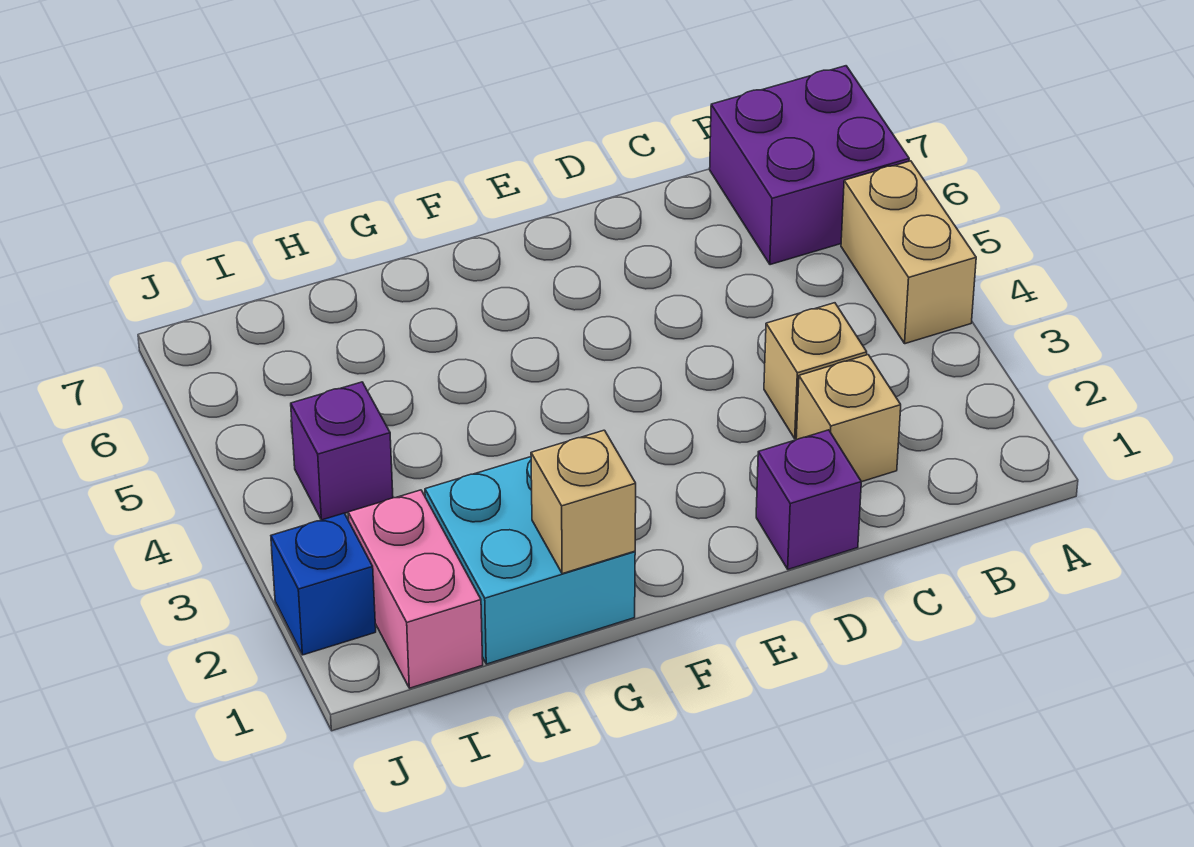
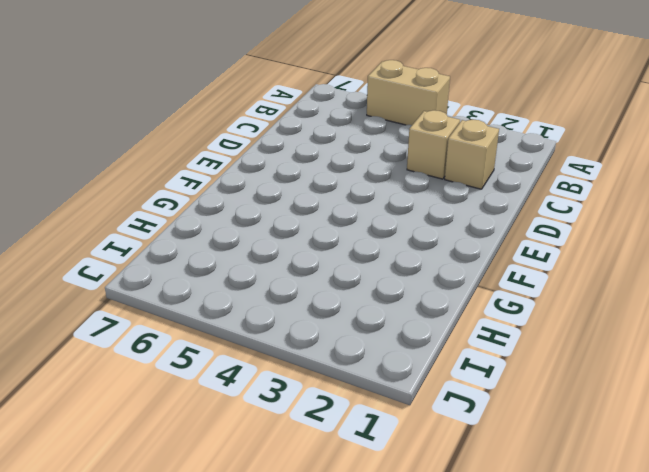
none -> purple brick A6:B7 level 1
none -> purple brick D1 level 1

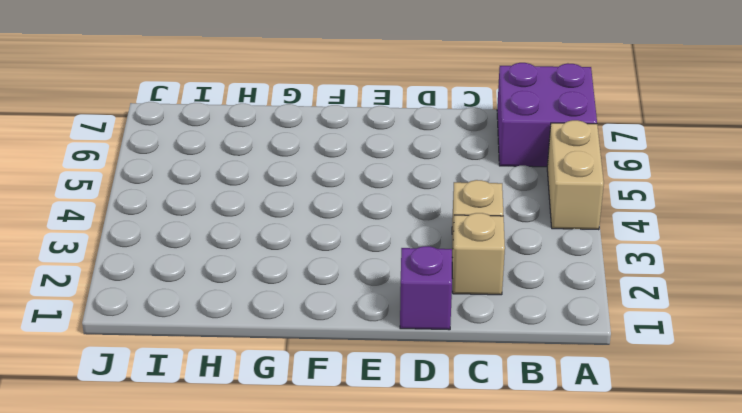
none -> cyan brick G1:H2 level 1
none -> pink brick I1:I2 level 1

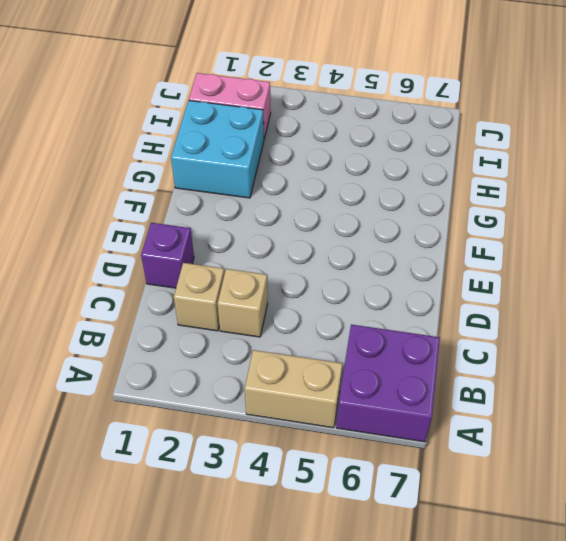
none -> purple brick I4 level 1
none -> blue brick J2 level 1

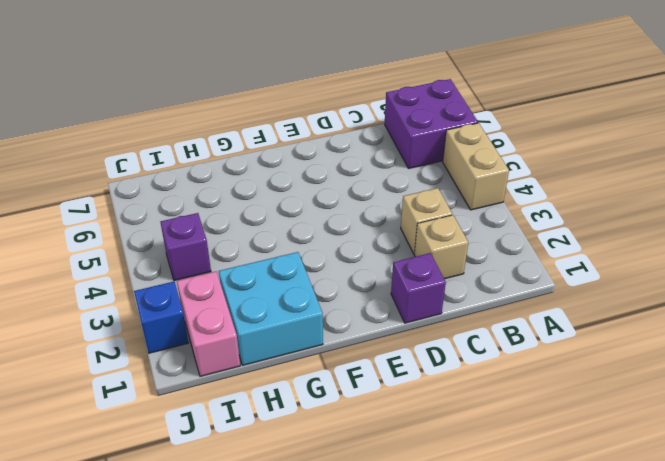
none -> tan brick G1 level 2

